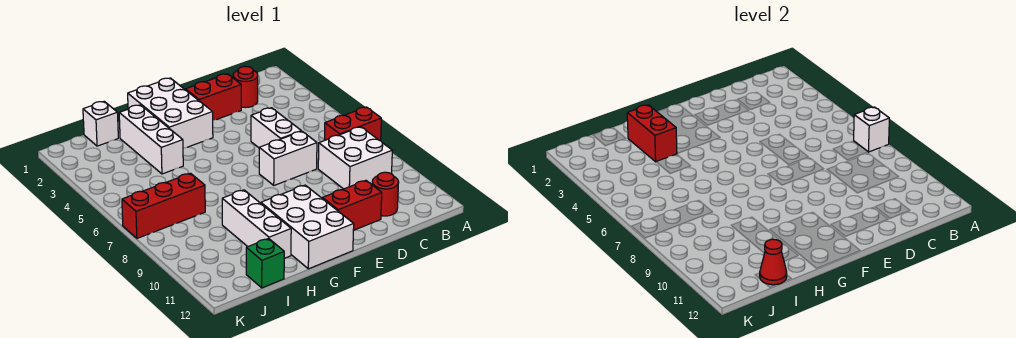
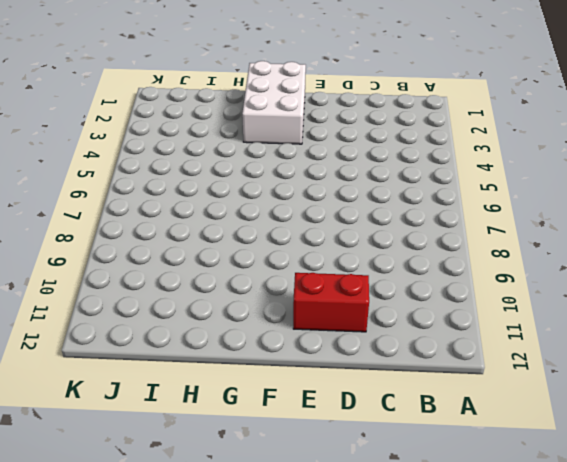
none -> red brick A7:B7 level 1
none -> white brick B8:C9 level 1
none -> red round brick C2 level 1

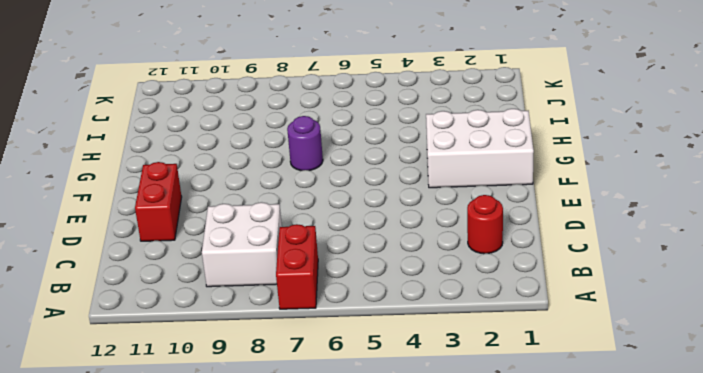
purple round brick G7 level 1 -> none
none -> red round brick C11 level 1
none -> red brick D2:E2 level 1
none -> white brick D5:D6 level 1

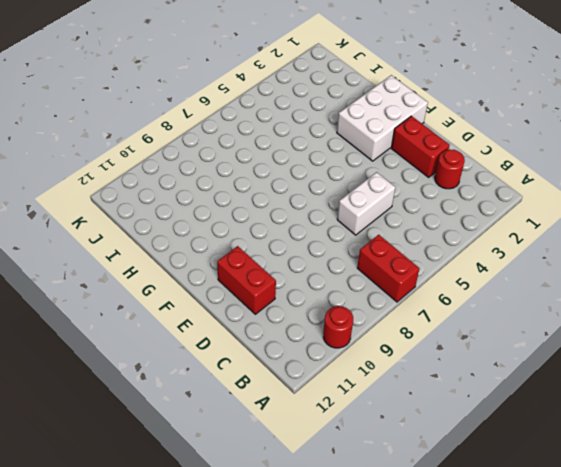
red round brick A10 level 1 -> red round brick C11 level 1
none -> white brick B8:C9 level 1
none -> white brick D7:E7 level 1
none -> white brick F10:G12 level 1

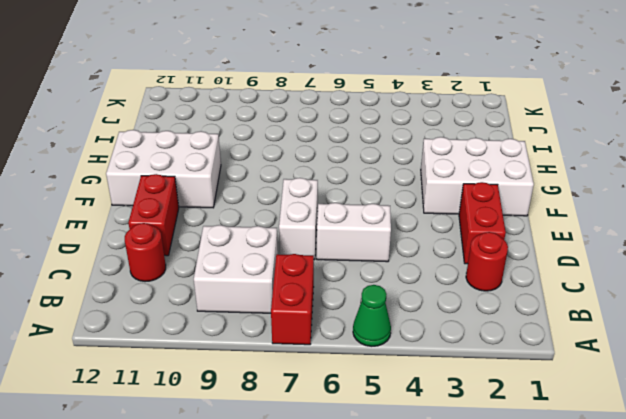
green cone A5 level 1 -> none
none -> white brick H2:H4 level 1
none -> white brick H9:H11 level 1
none -> white brick I1 level 1

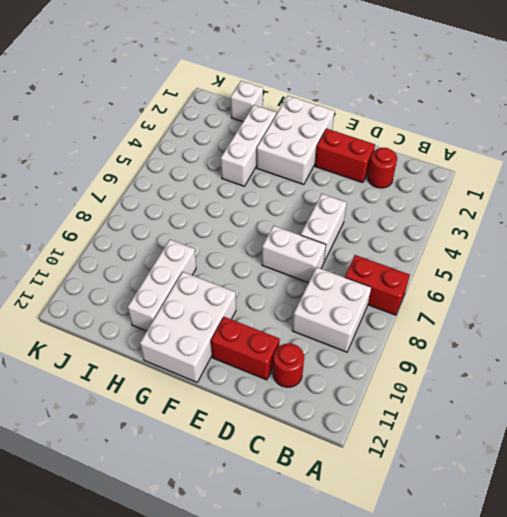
none -> red brick I7:K7 level 1
none -> green brick I12 level 1
none -> white brick A7 level 2

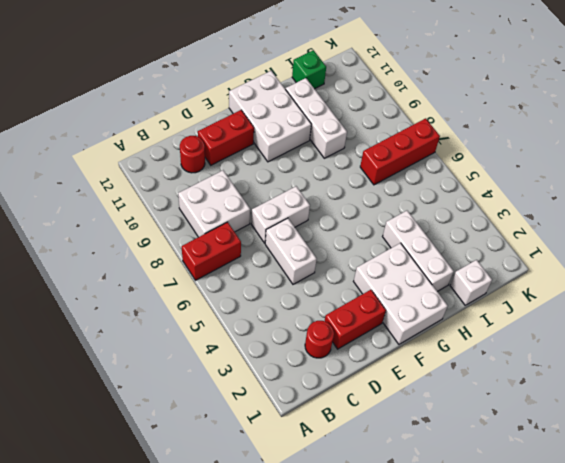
none -> white brick A7 level 2
none -> red brick H2:H3 level 2
none -> red cone I12 level 2

